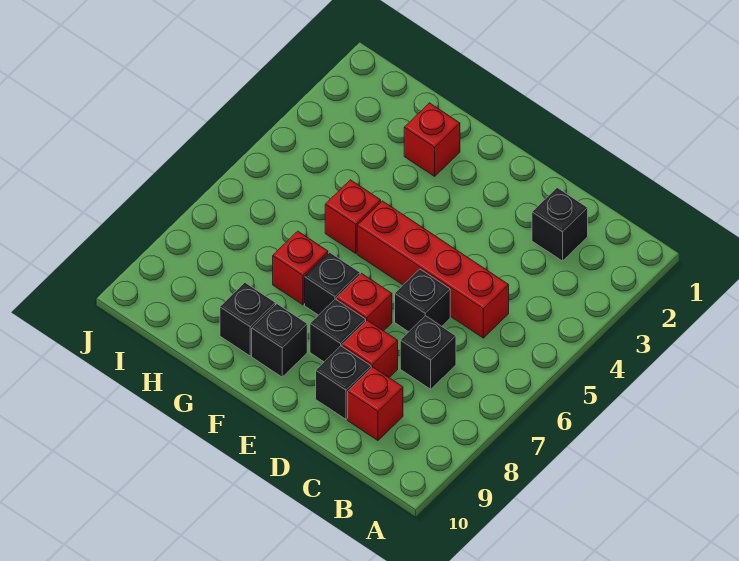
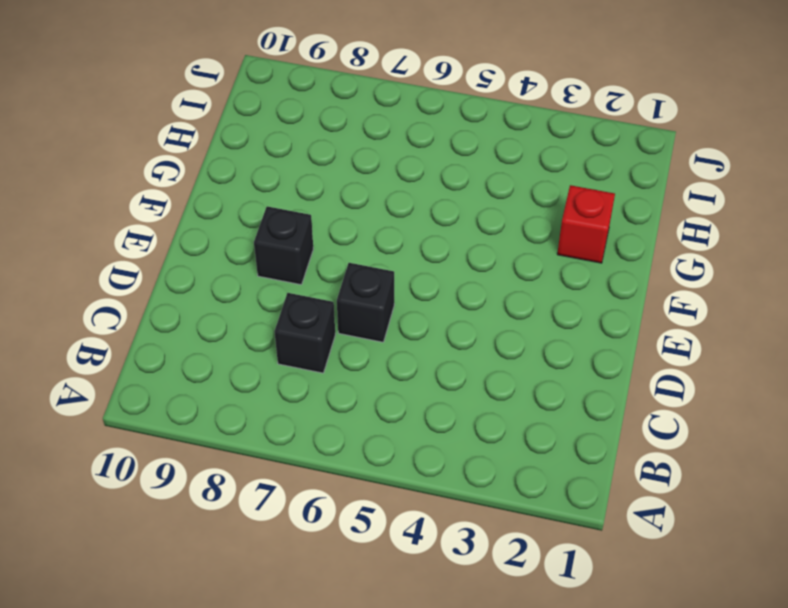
none -> black brick C2 level 1
none -> red brick C5:F5 level 1
none -> red brick C9 level 1

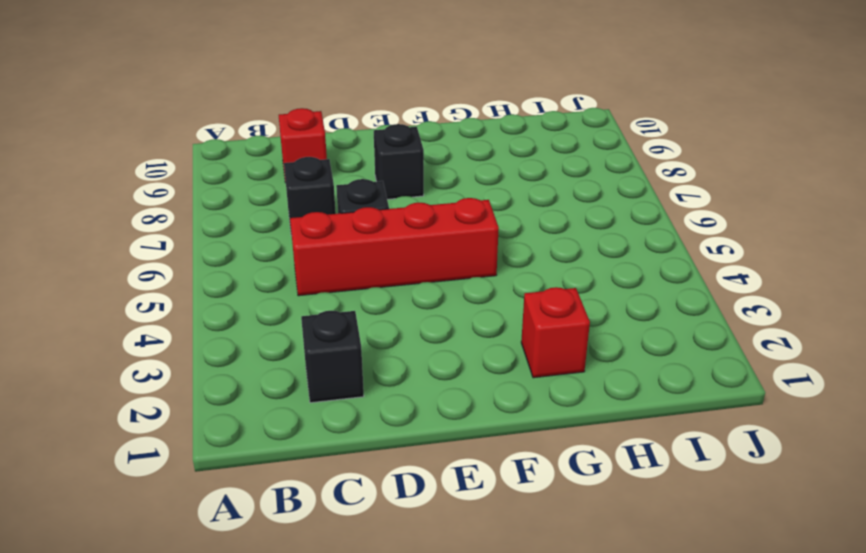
none -> red brick D8 level 1
none -> black brick D9 level 1
none -> red brick E7 level 1

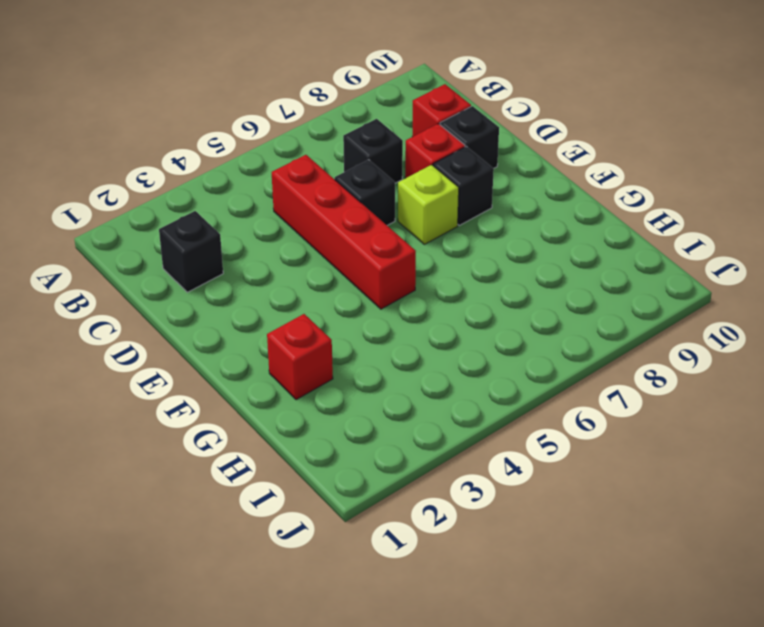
lime brick E7 level 1 -> red brick E7 level 1
none -> black brick F7 level 1
none -> black brick F9 level 1
none -> red brick G5 level 1

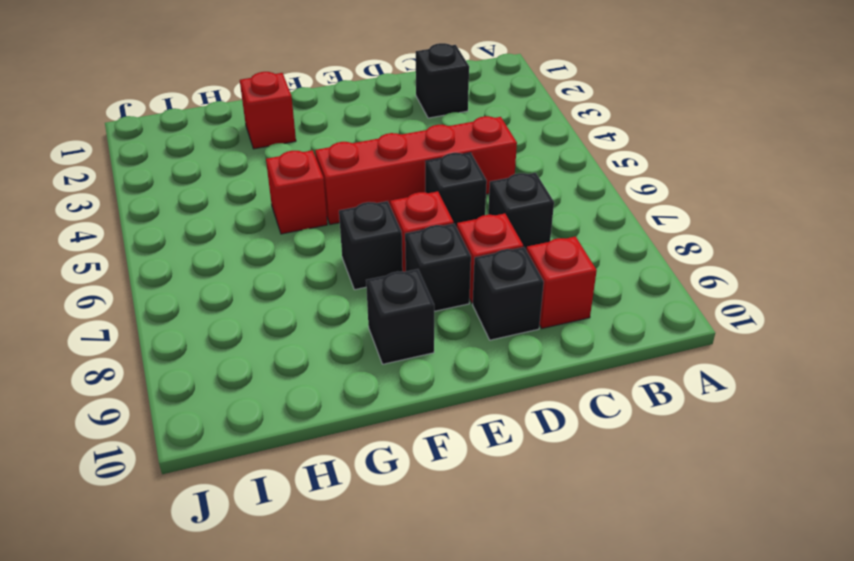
none -> red brick G7 level 1
none -> black brick G9 level 1

